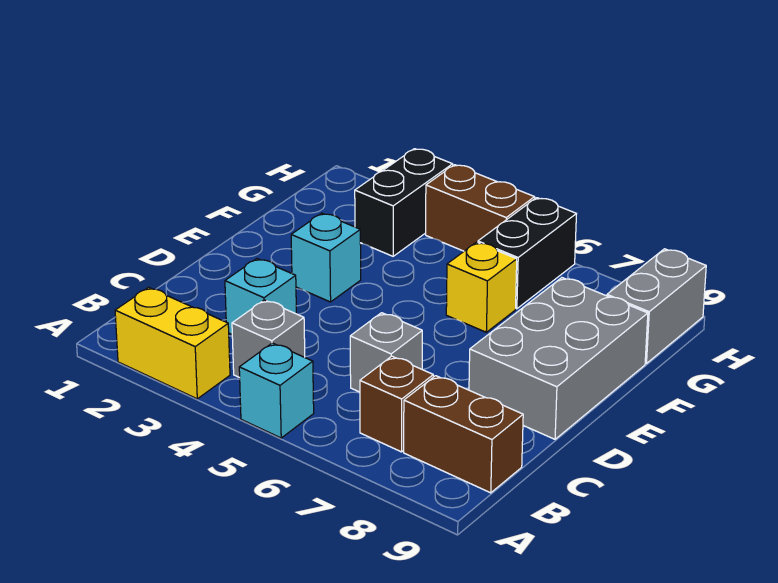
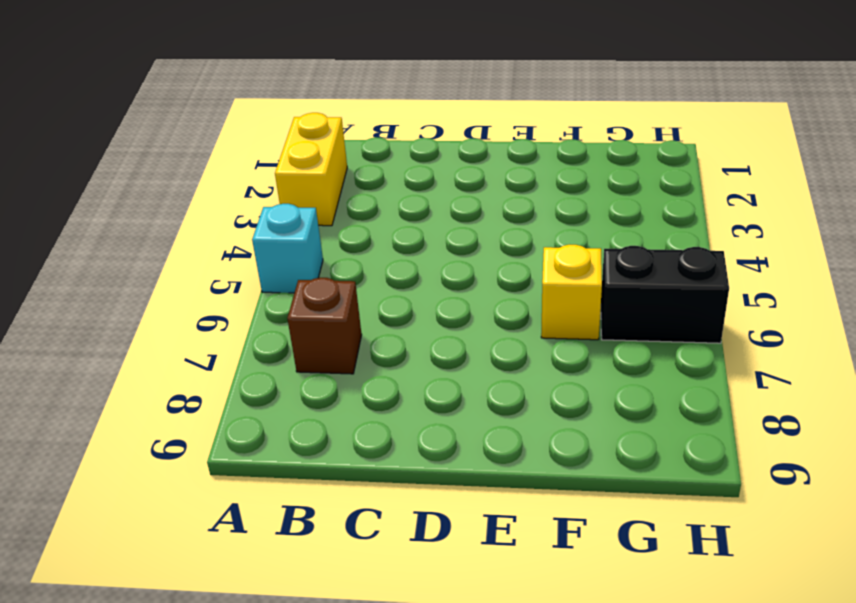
none -> grey brick B4 level 1
none -> brown brick B8:B9 level 1
none -> cyan brick C3 level 1

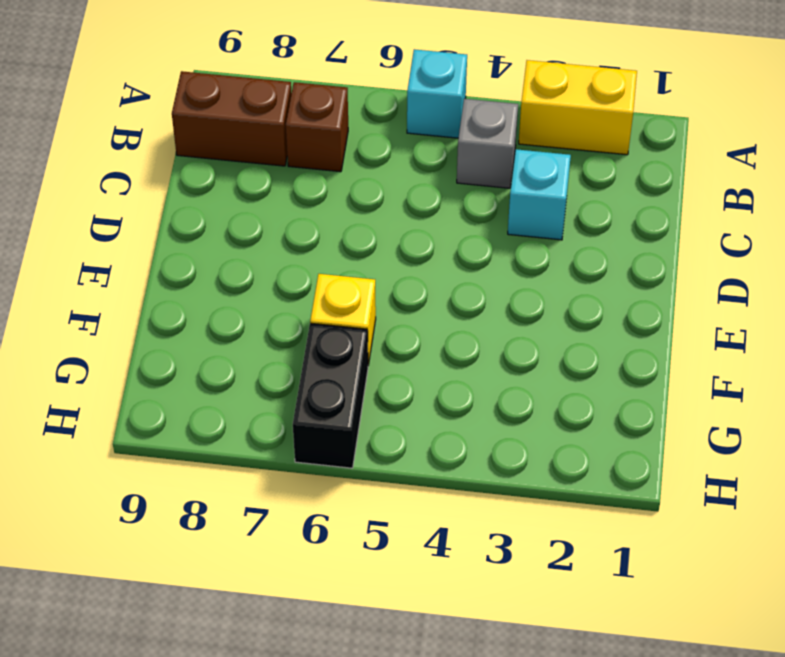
none -> grey brick C6 level 1
none -> grey brick D8:F9 level 1
none -> cyan brick E3 level 1

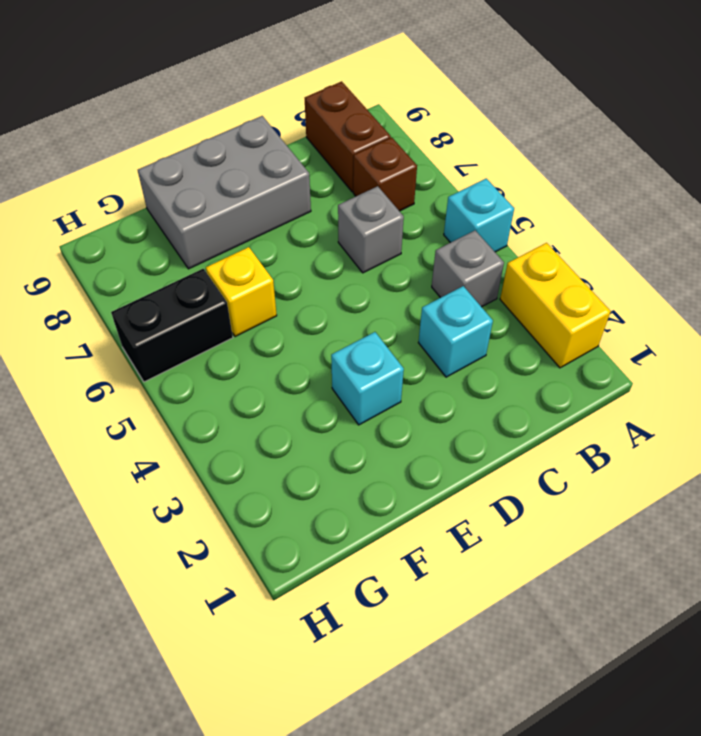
none -> black brick G3:H3 level 1
none -> grey brick G9:H9 level 1
none -> brown brick H4:H5 level 1

